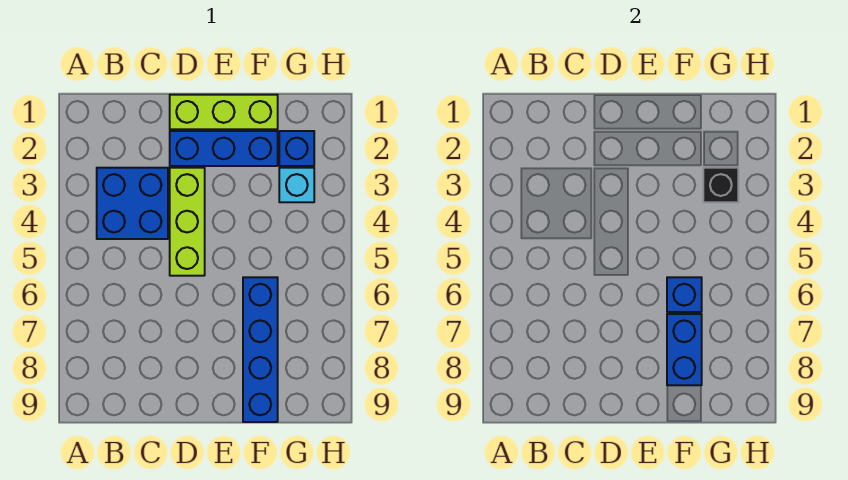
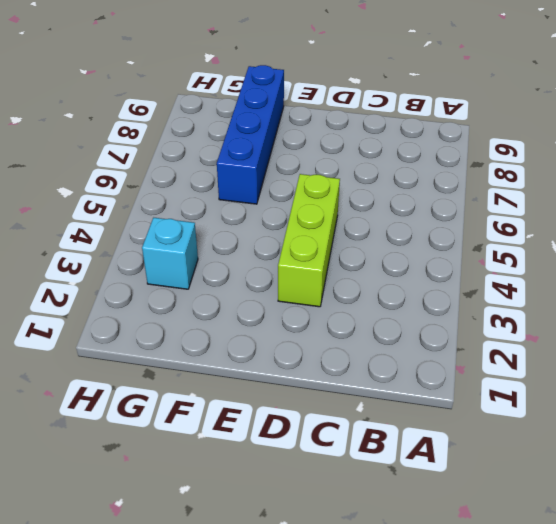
none -> blue brick B3:C4 level 1
none -> lime brick D1:F1 level 1

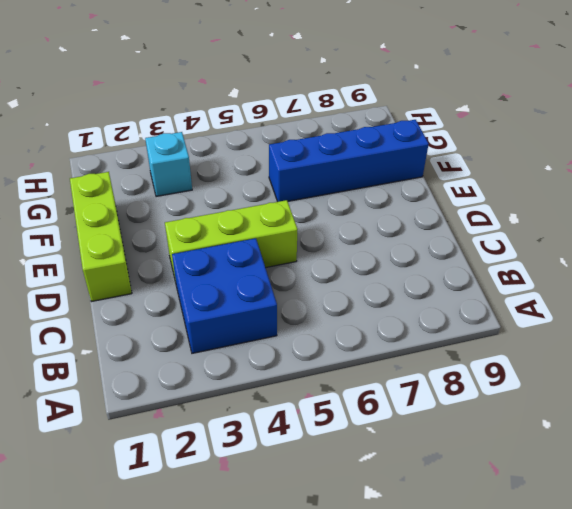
none -> blue brick D2:F2 level 1
none -> blue brick G2 level 1

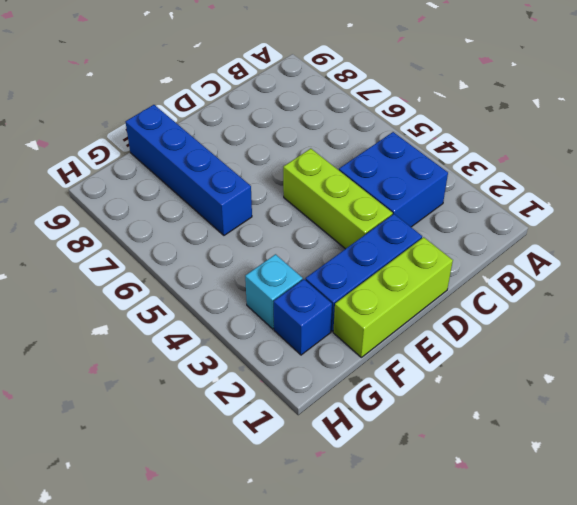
none -> blue brick F6 level 2
none -> blue brick F7:F8 level 2

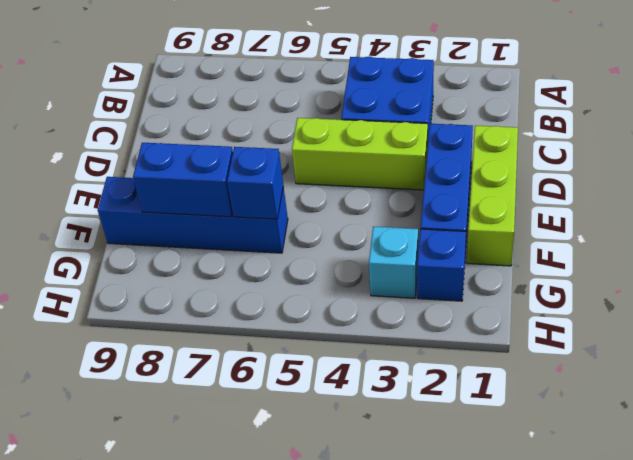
none -> black brick G3 level 2

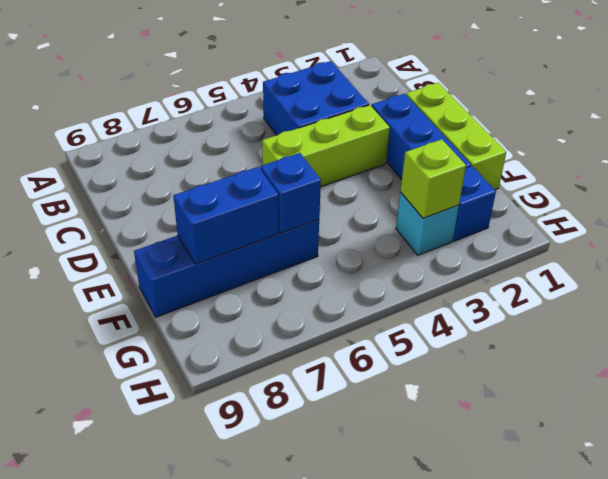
lime brick G3 level 2 -> black brick G3 level 2

